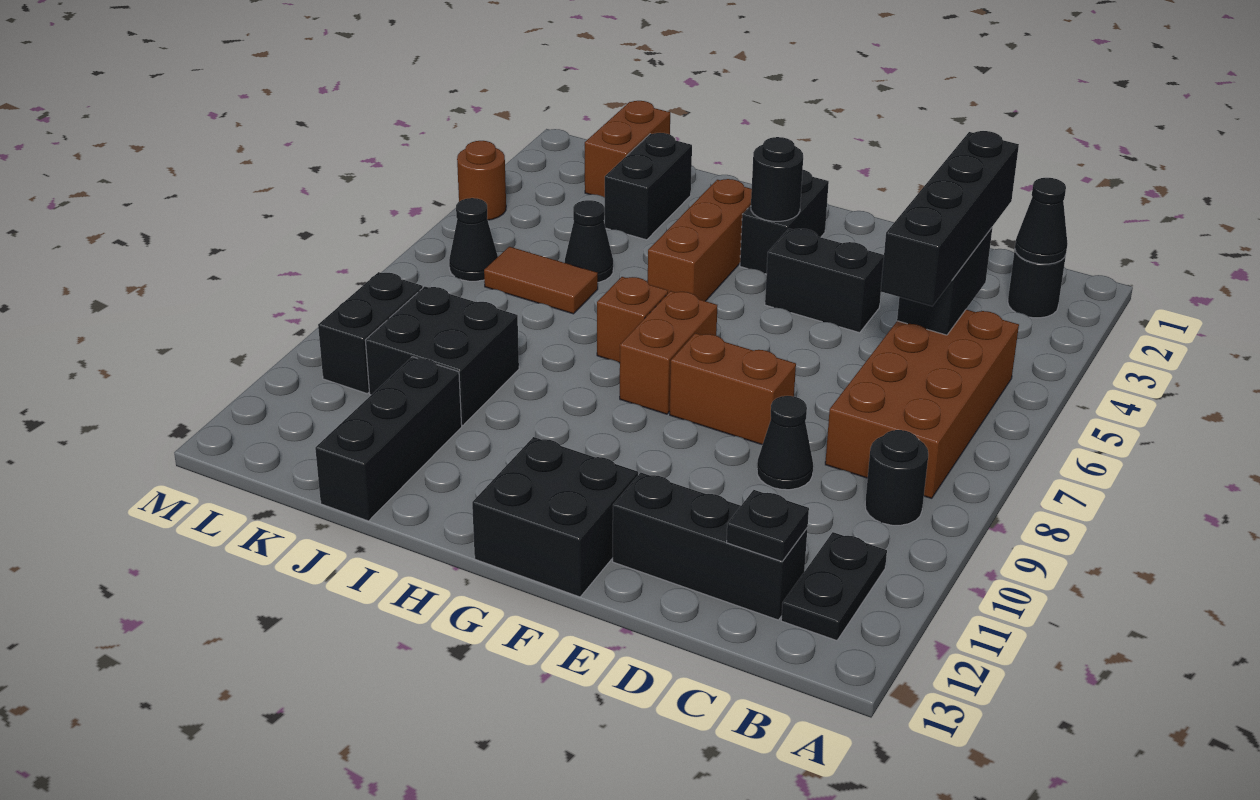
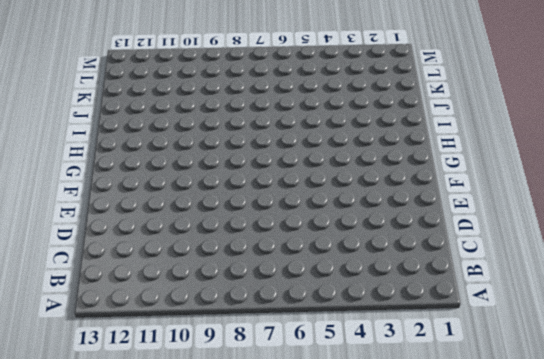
none -> black round brick B2 level 1
none -> brown brick B5:C8 level 1
none -> black round brick B9 level 1

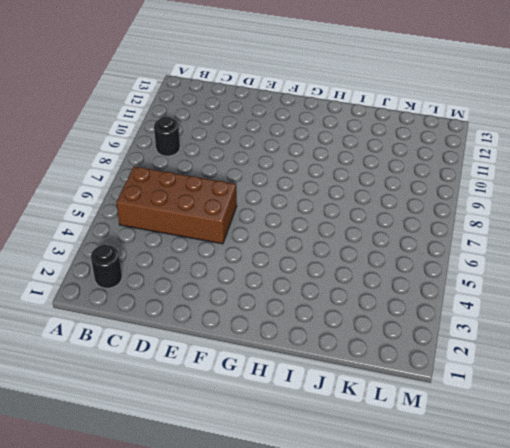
brown brick B5:E6 level 1 -> brown brick B5:C8 level 1
none -> black plate B11:B12 level 1
none -> black brick C12:E12 level 1
none -> black cone D9 level 1

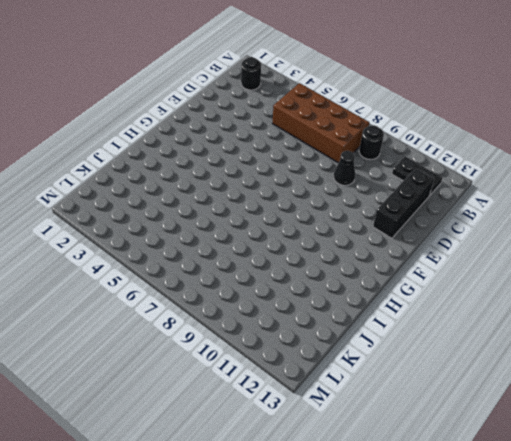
none -> black brick E4:F4 level 1
none -> brown brick E8:F8 level 1
none -> black brick F12:G13 level 1

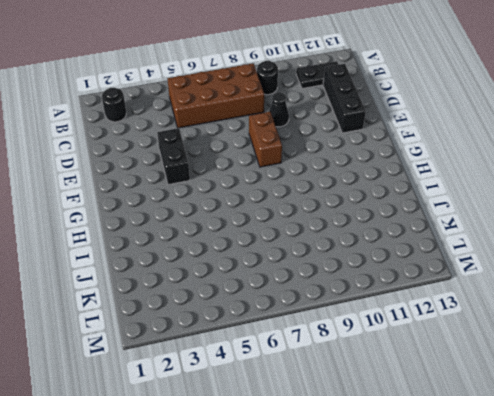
none -> black brick F12:G13 level 1
none -> black brick G2:G3 level 1
none -> brown brick G7:G8 level 1

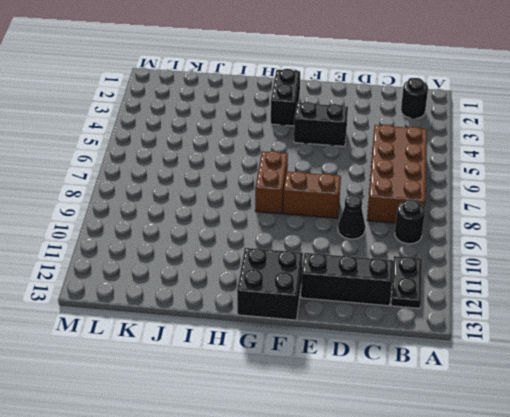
none -> brown brick H3:H5 level 1
none -> brown brick H7 level 1
none -> black brick J2:J3 level 1

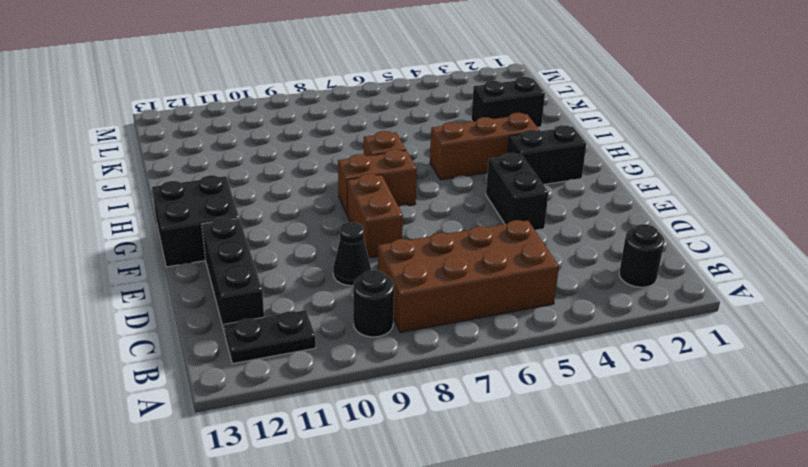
none -> black cone J5 level 1
none -> brown tile J6:K6 level 1
none -> black brick J9:K10 level 1

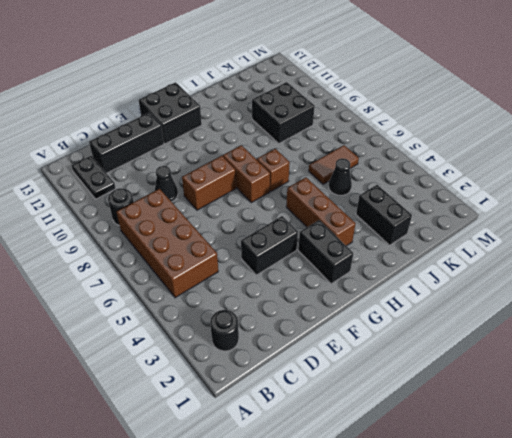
none -> black brick J11:J13 level 1
none -> brown brick K1:K2 level 1
none -> black cone L6 level 1

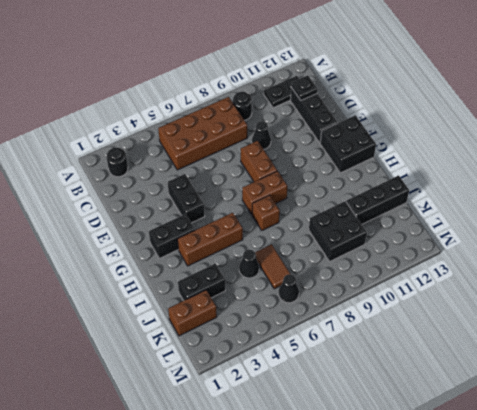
none -> black brick L9:L10 level 1
none -> brown round brick M4 level 1
none -> black cone B2 level 2

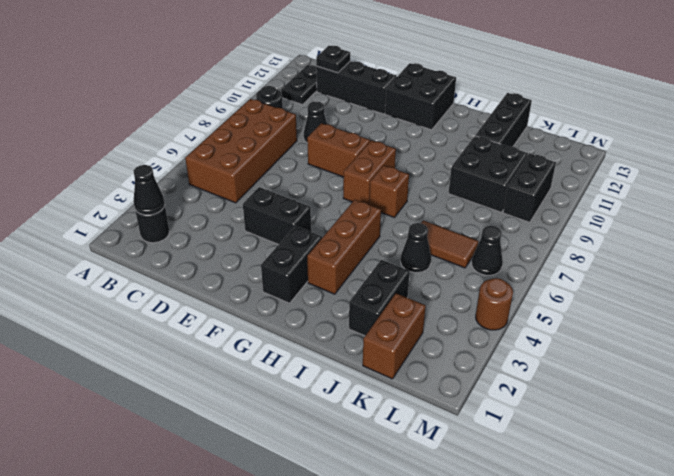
none -> black brick C4:C5 level 2
none -> black round brick G3 level 2
none -> black brick C3:C6 level 3

